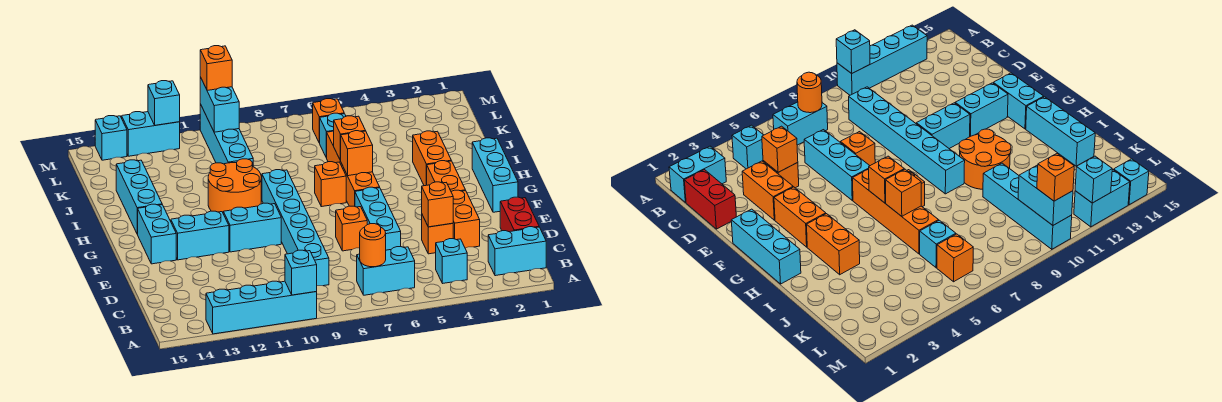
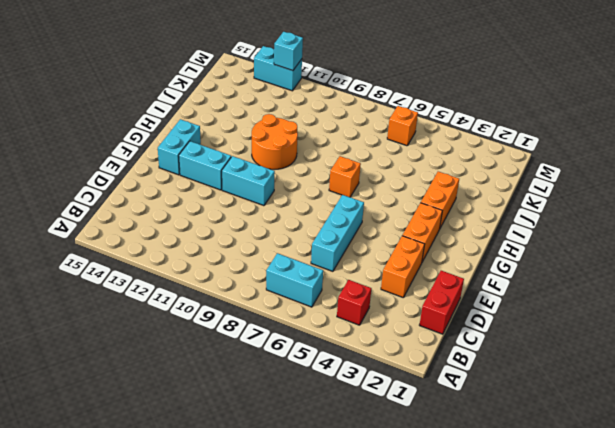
red brick B4 level 1 -> cyan brick B4 level 1
none -> cyan brick A10:A13 level 1
none -> cyan brick B1:B2 level 1
none -> cyan brick C9:H9 level 1
none -> orange brick D4 level 1

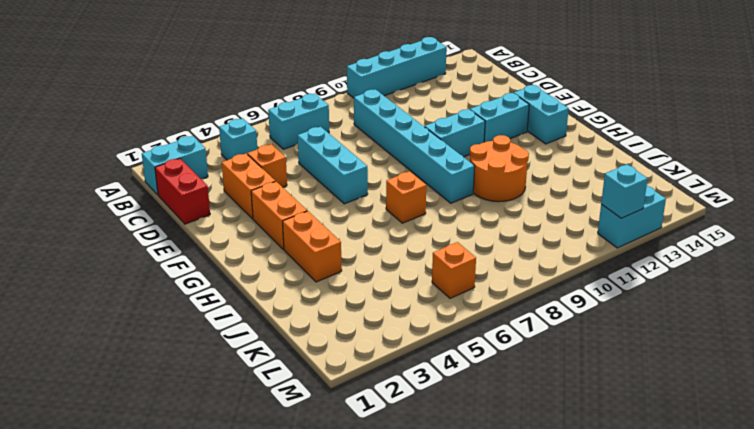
none -> orange brick E7 level 1
none -> cyan brick F1:H1 level 1
none -> orange brick G6:J6 level 1
none -> cyan brick H14:J14 level 1

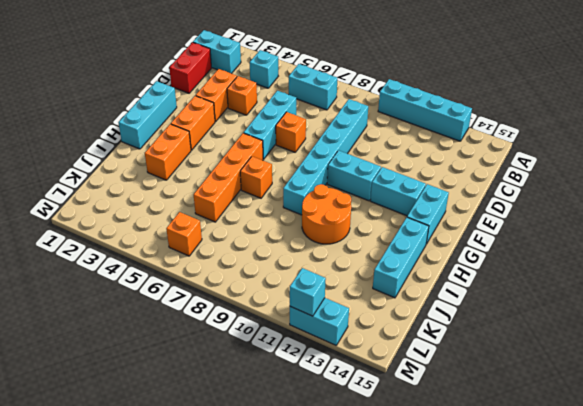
none -> cyan brick J10:M10 level 1
none -> cyan brick K6 level 1
none -> cyan brick M14 level 1
none -> cyan brick A10 level 2

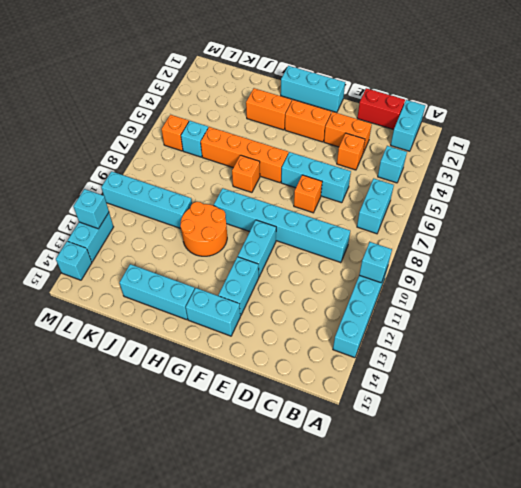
none -> orange round brick B7 level 2
none -> orange brick D4 level 2
none -> orange brick H6 level 2
none -> orange brick I6 level 2

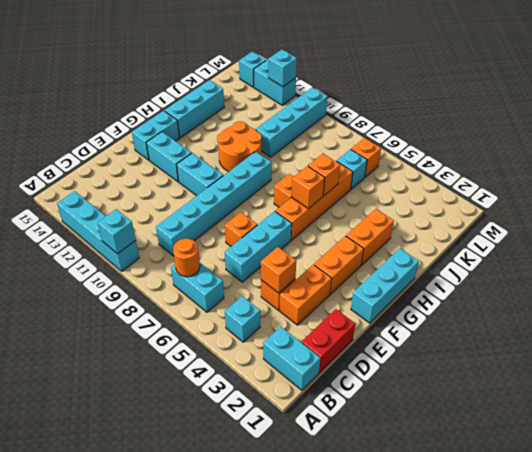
none -> cyan brick L10:M10 level 2
none -> orange brick M10 level 3

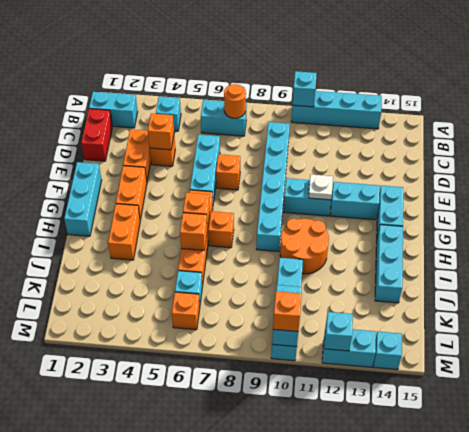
white plate F11 level 2 -> none

